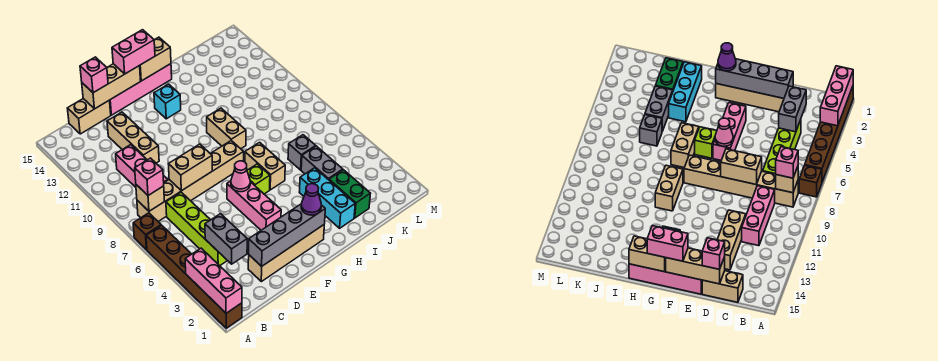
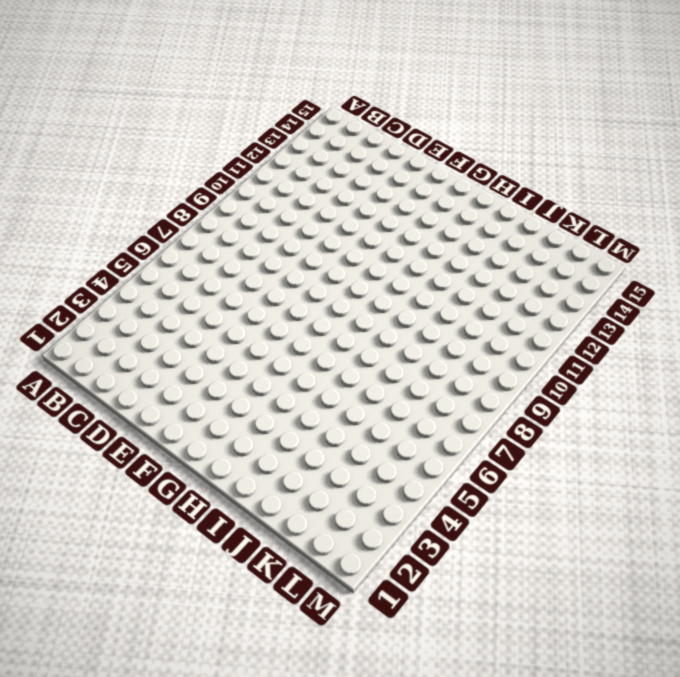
none -> brown brick A1:A6 level 1
none -> brown brick A7 level 1
none -> tan brick B8:G8 level 1
none -> lime brick C4:C7 level 1

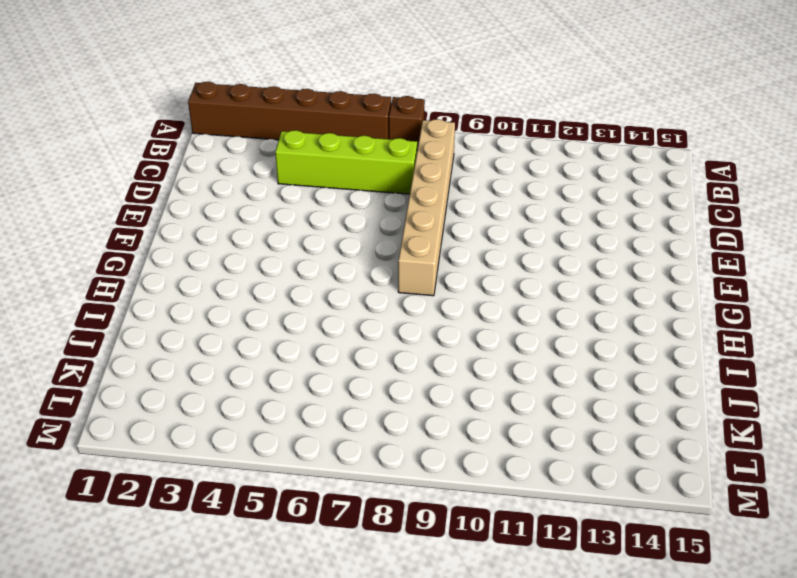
none -> pink brick C9:C11 level 1
none -> tan brick C15:D15 level 1
none -> tan brick D2:G2 level 1
none -> tan brick D11:D13 level 1

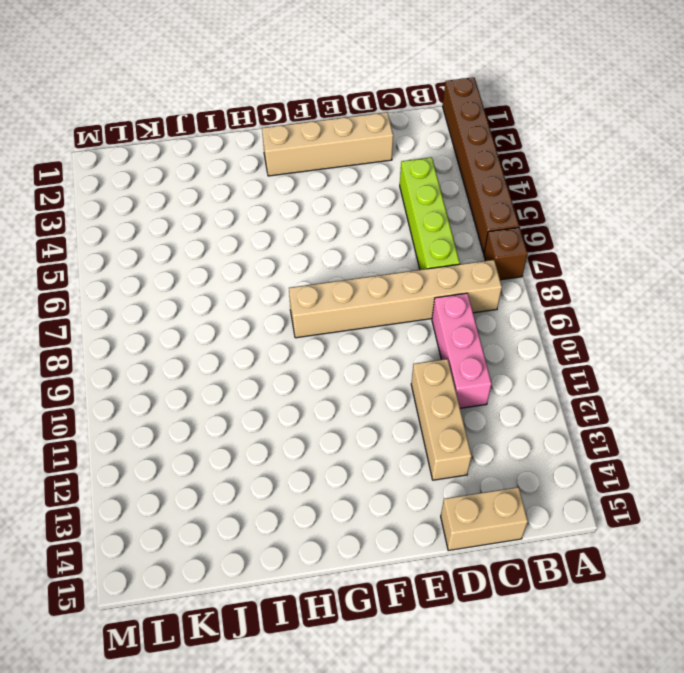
none -> pink brick E15:H15 level 1
none -> pink brick F4:F6 level 1
none -> lime brick G6 level 1
none -> cyan brick G13 level 1

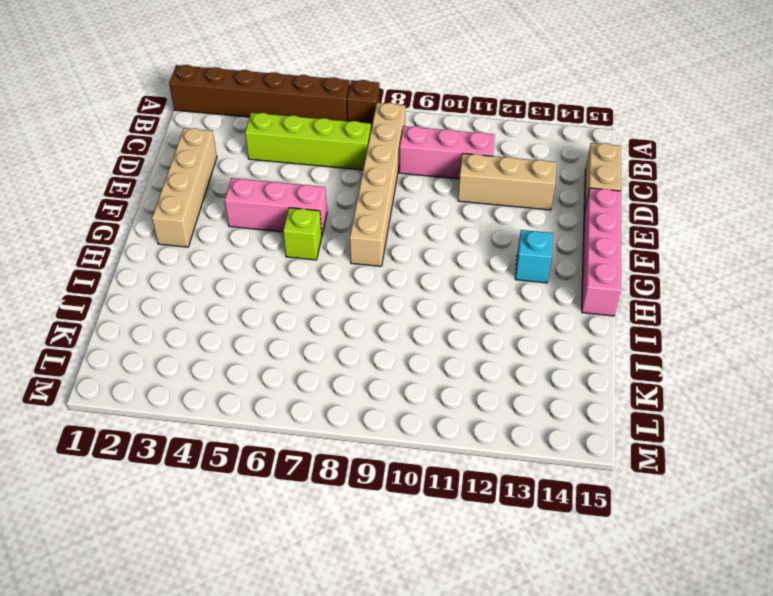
none -> tan brick H6:H7 level 1
none -> tan brick H9:H10 level 1
none -> cyan brick I2:I4 level 1
none -> green brick J2:J3 level 1

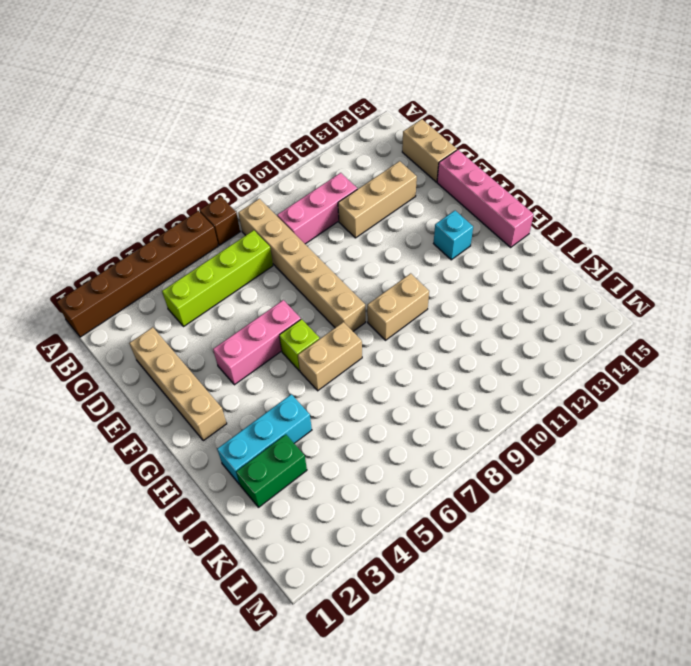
none -> grey brick J4:J5 level 1
none -> grey brick J6 level 1
none -> pink brick A1:A3 level 2
none -> tan brick B8 level 2

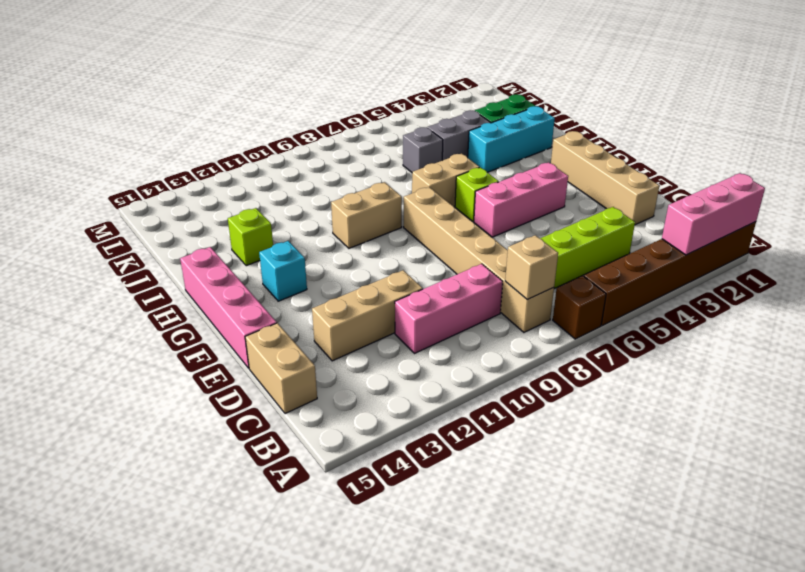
lime brick I13 level 1 -> none
none -> grey brick C3:C4 level 2
none -> grey brick D2:G2 level 2
none -> tan brick D8:E8 level 2
none -> tan brick D15:F15 level 2

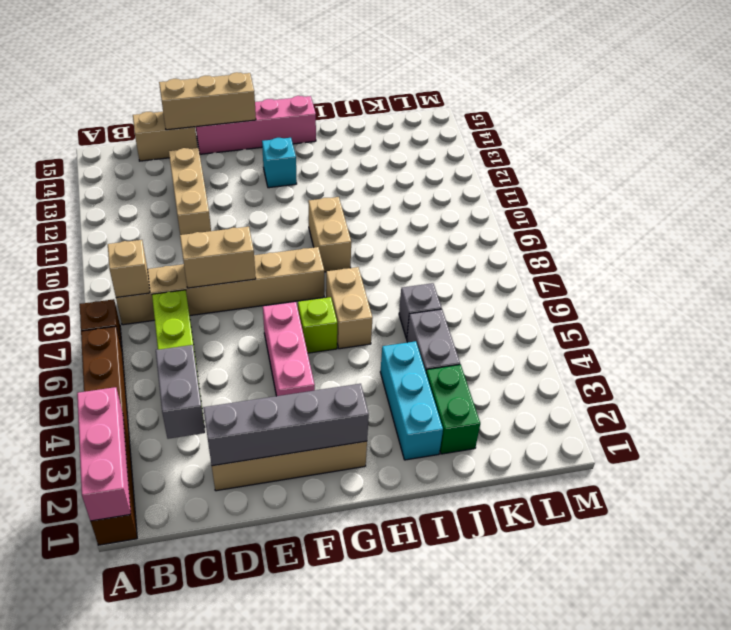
none -> pink brick C9:C11 level 1
none -> pink cone F6 level 2
none -> tan brick G15:H15 level 2
none -> pink brick B8 level 3

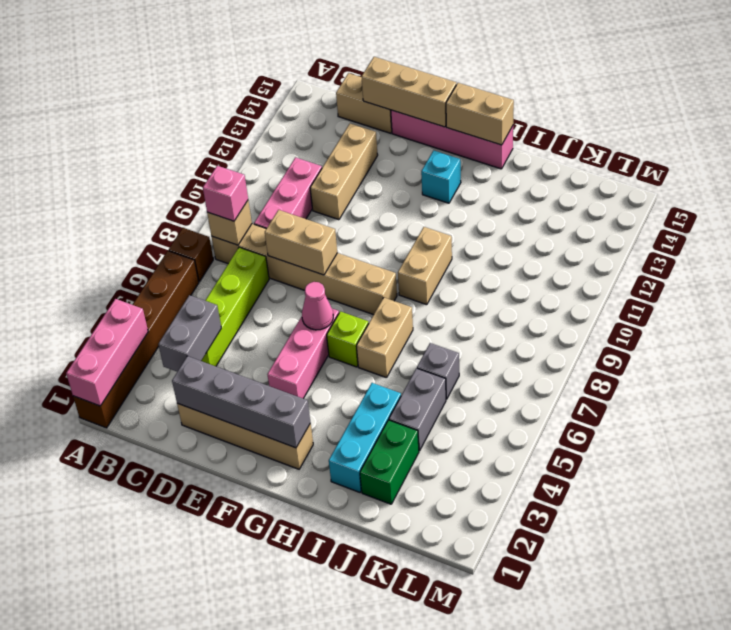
none -> pink brick D15 level 3
none -> pink brick F15:G15 level 3
none -> purple cone G2 level 3

